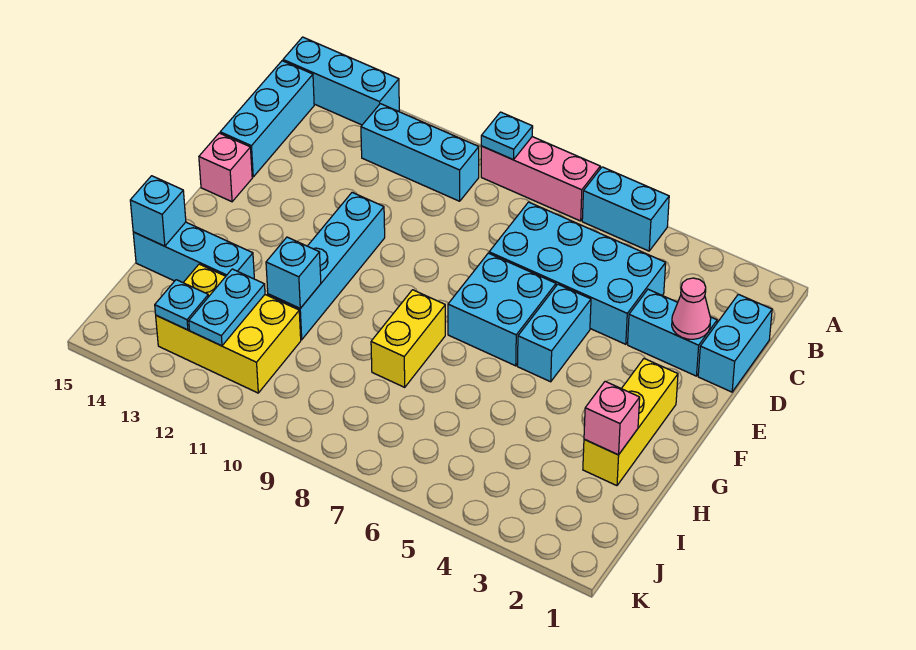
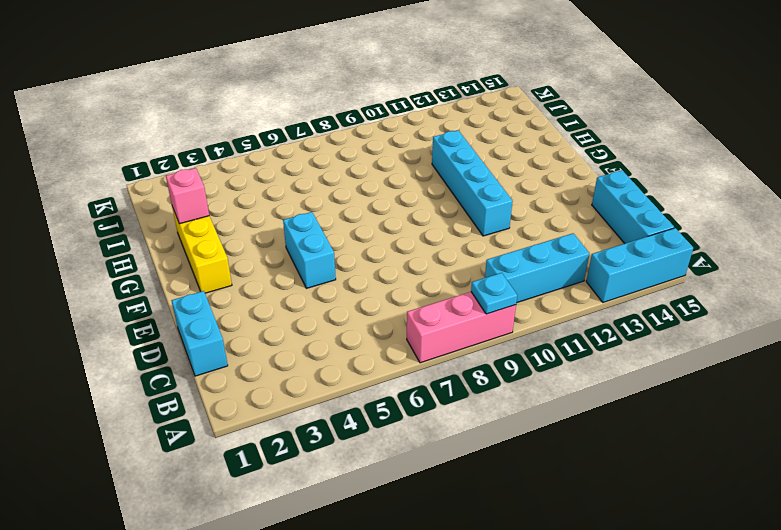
none -> cyan brick A5:A6 level 1
none -> cyan brick C4:D7 level 1
none -> cyan brick D2:D3 level 1

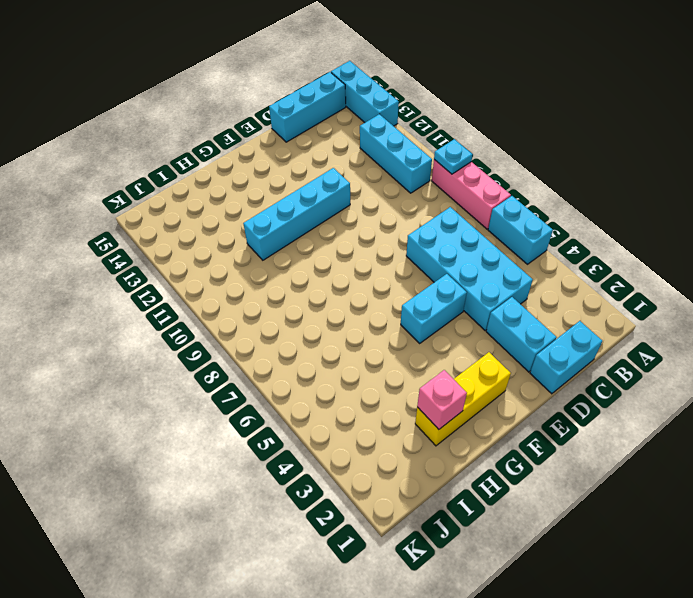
none -> cyan brick E6:F7 level 1
none -> pink brick E15 level 1
none -> yellow brick G8:H8 level 1

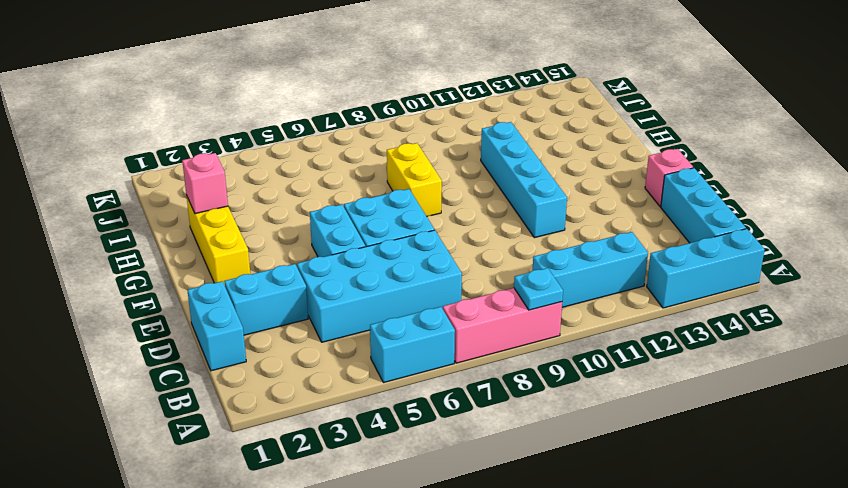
none -> cyan brick H13:H15 level 1
none -> yellow brick I11:J13 level 1
none -> pink cone D2 level 2

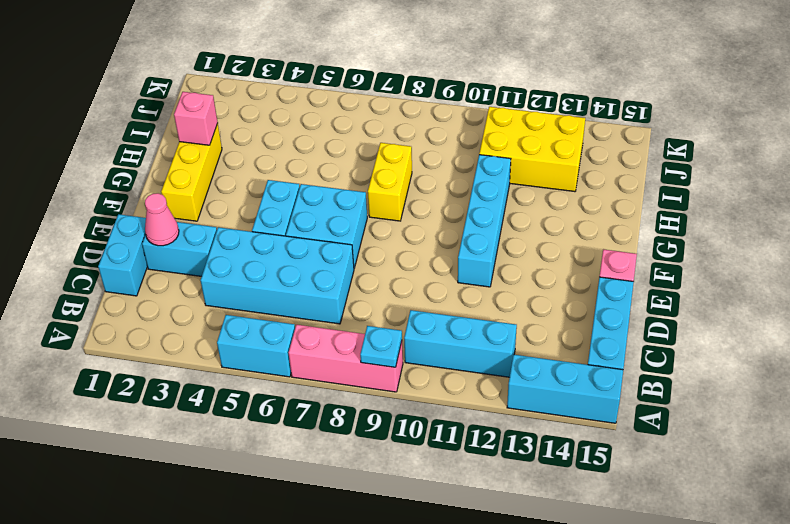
none -> cyan brick H13:H15 level 1
none -> cyan brick H11 level 2
none -> cyan brick H15 level 2

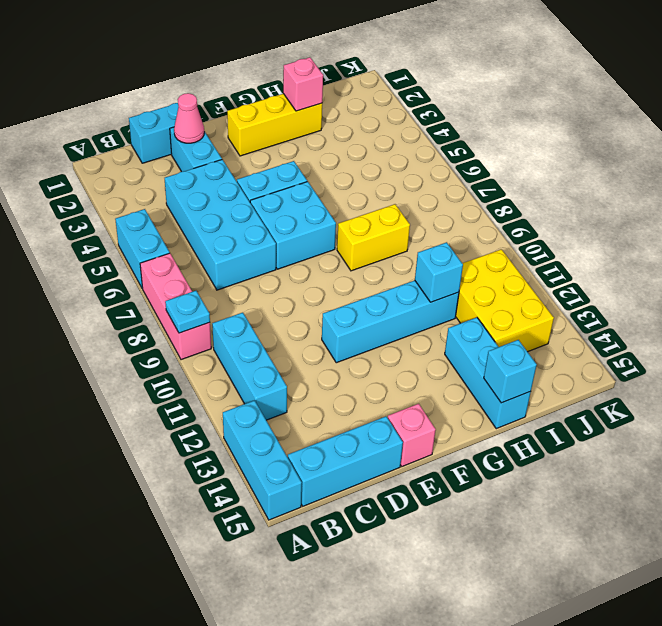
none -> cyan plate I12:J12 level 2
none -> cyan plate J13 level 2

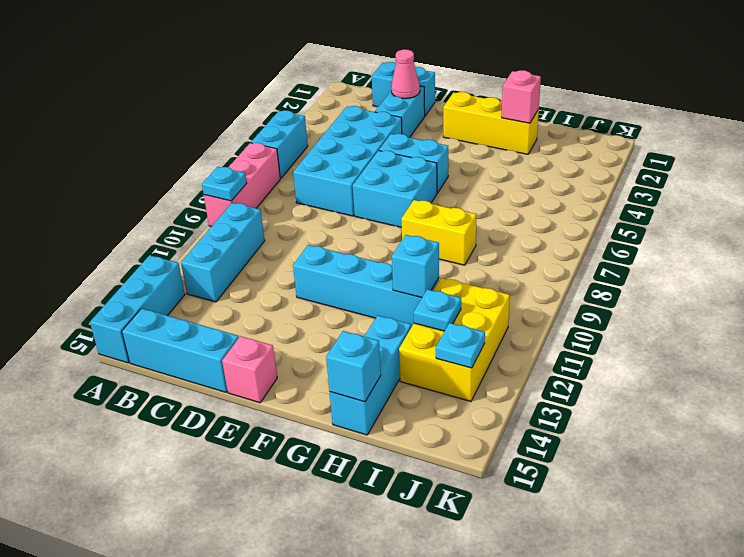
cyan plate I12 level 2 -> cyan plate I12:J12 level 2

